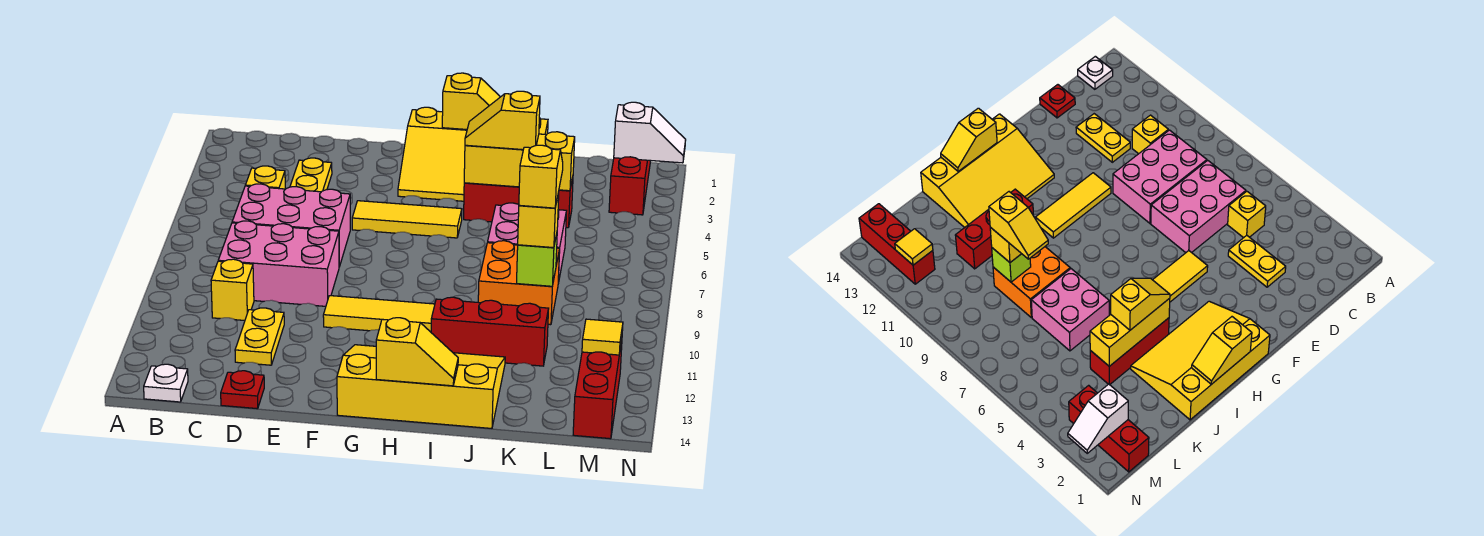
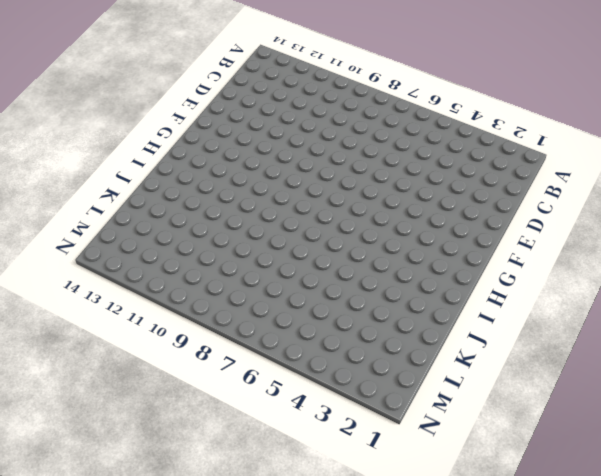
none -> white plate B14 level 1
none -> yellow brick C5 level 1
none -> pink brick C6:E7 level 1

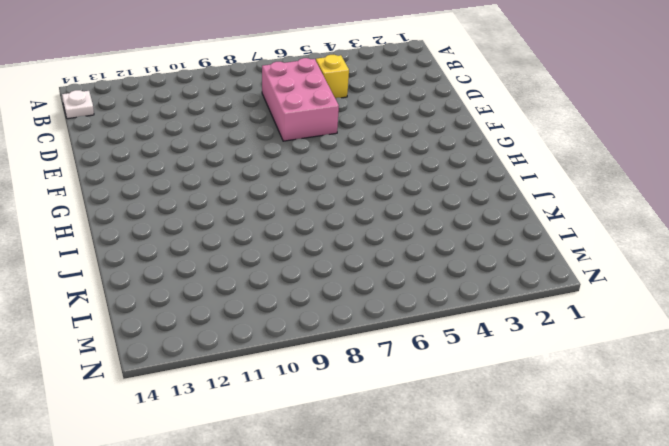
none -> pink brick C8:E9 level 1
none -> yellow brick C10 level 1
none -> yellow plate D3:D4 level 1

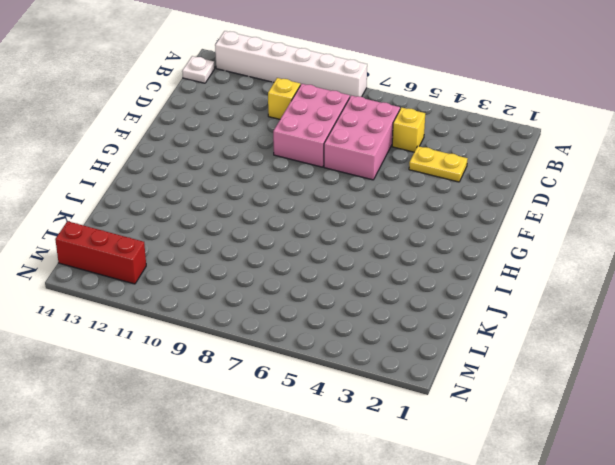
white brick A8:A13 level 1 -> none
none -> yellow plate D11:D12 level 1
none -> red plate D14 level 1
none -> yellow tile F5:H5 level 1

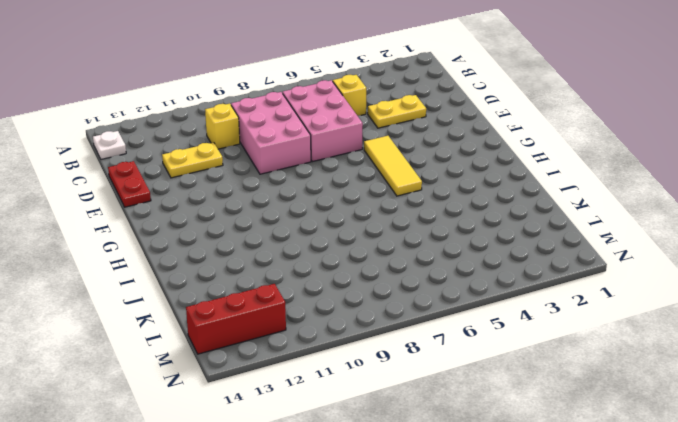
red plate D14:E14 level 1 -> red plate D14 level 1
none -> yellow tile F10:H10 level 1
none -> yellow slope G1:J3 level 1 top 1
none -> yellow slope G12:J14 level 1 top 14

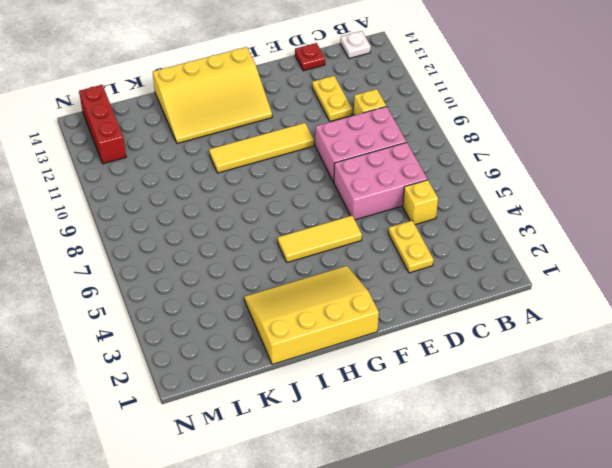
yellow tile F10:I10 level 1 -> yellow tile F10:H10 level 1
none -> red brick I4:K4 level 1
none -> red brick I11:K11 level 1
none -> pink brick J6:K7 level 1

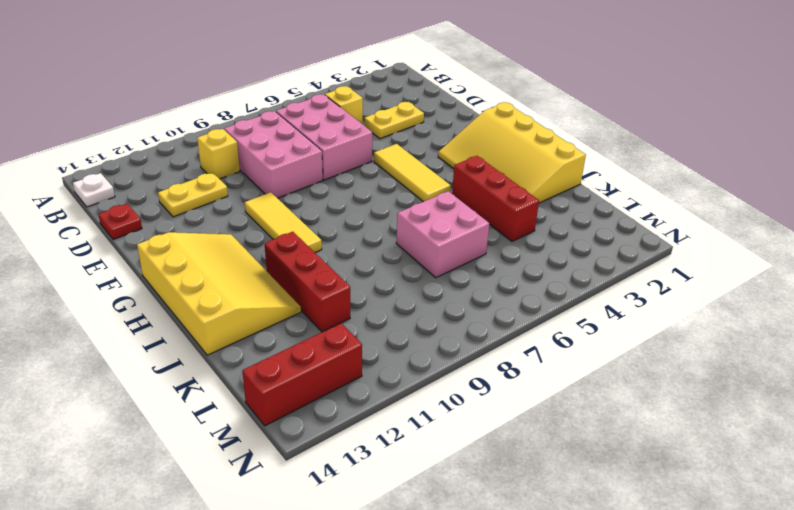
none -> orange brick J8:K9 level 1
none -> red brick M1:M3 level 1
none -> yellow slope H1:I1 level 2 top H

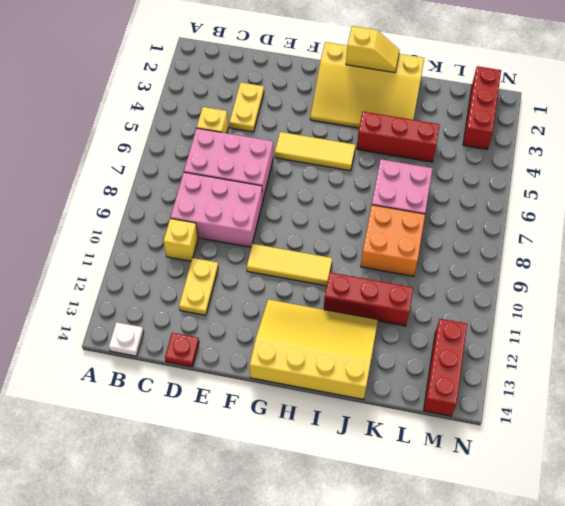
none -> yellow slope H14:I14 level 2 top H
none -> yellow brick I4:K4 level 2
none -> lime brick K9 level 2

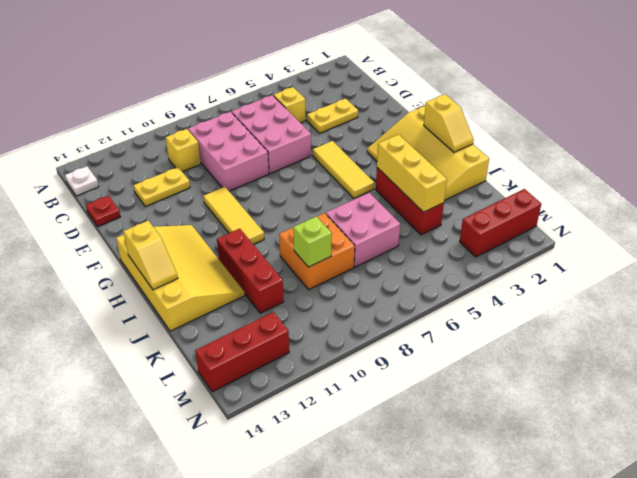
none -> white slope M2:N2 level 2 top M
none -> yellow tile M12 level 2
none -> yellow slope I4:J4 level 3 top J

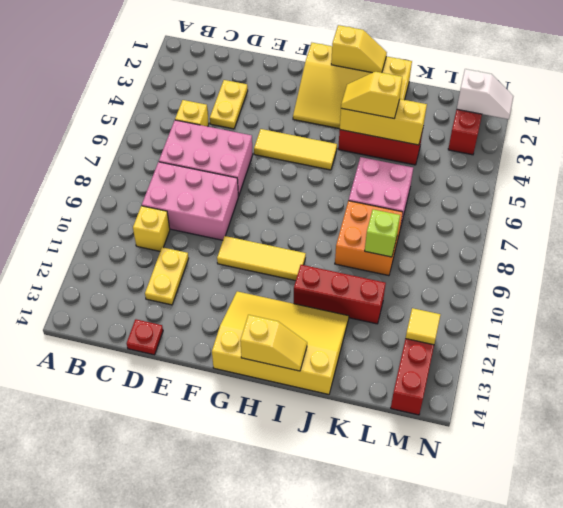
none -> white plate B14 level 1
none -> yellow brick K9 level 3
none -> yellow slope K8:K9 level 4 top 9

